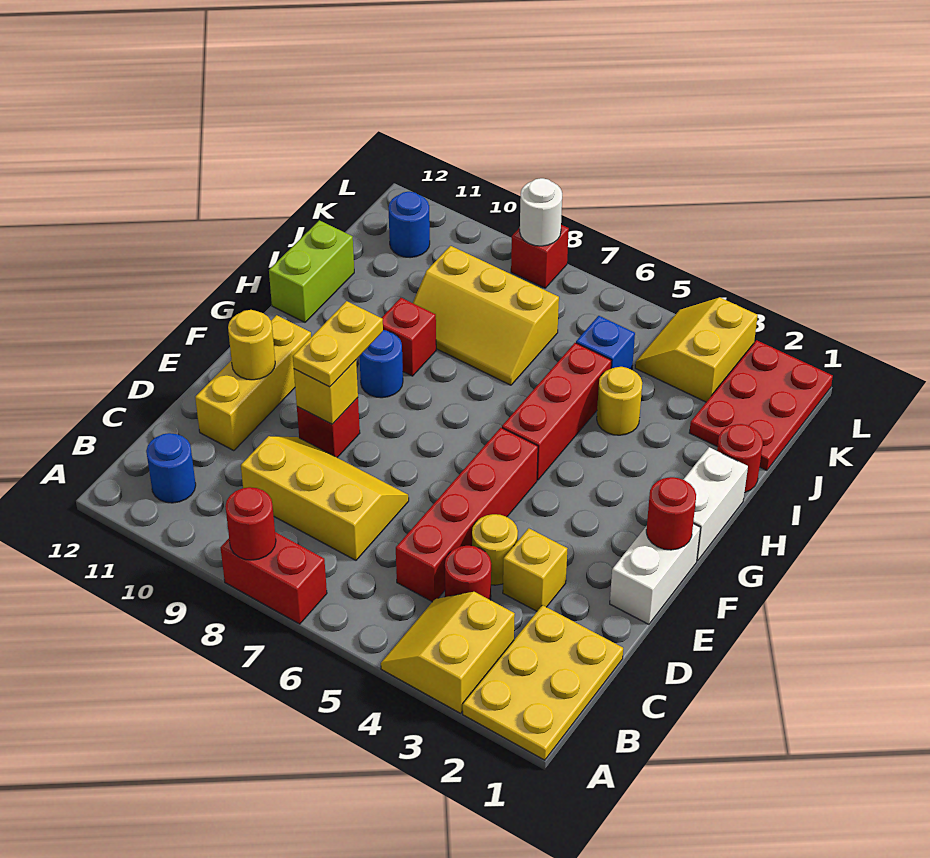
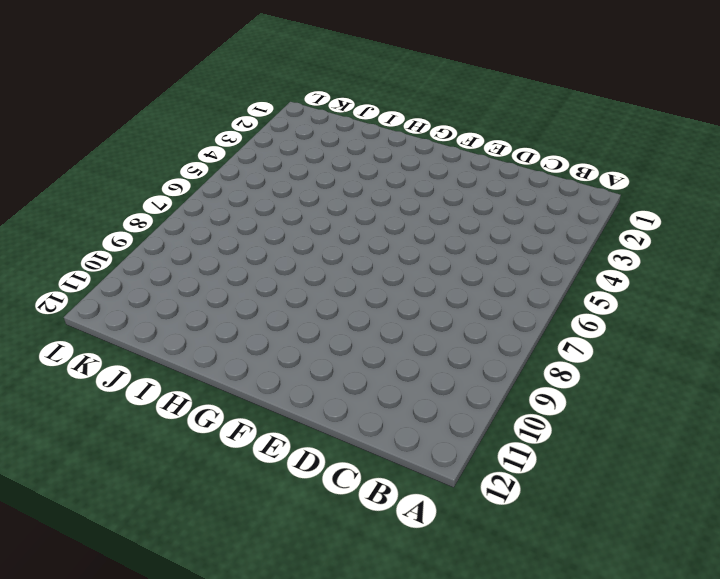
none -> yellow plate A1:C2 level 1
none -> yellow slope A3:B4 level 1 top 3
none -> red brick A7:A8 level 1
none -> blue round brick B11 level 1

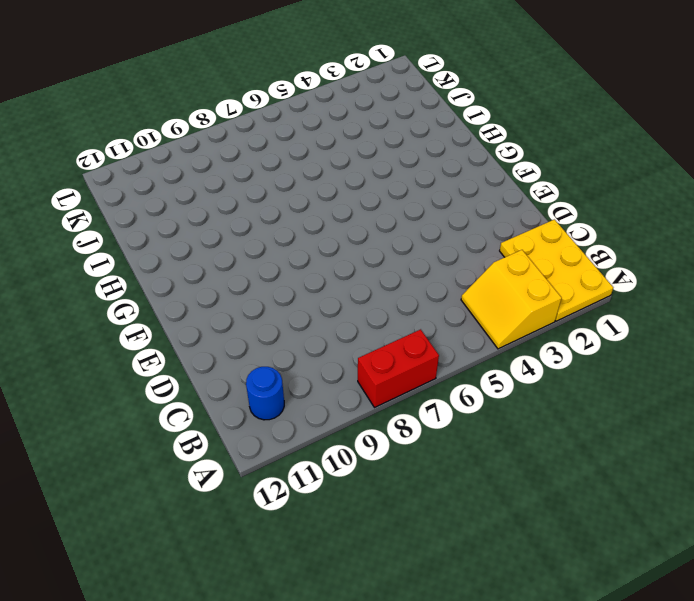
none -> red round brick C4 level 1
none -> red brick C5:F5 level 1
none -> yellow slope C7:D9 level 1 top C
none -> yellow brick D3 level 1

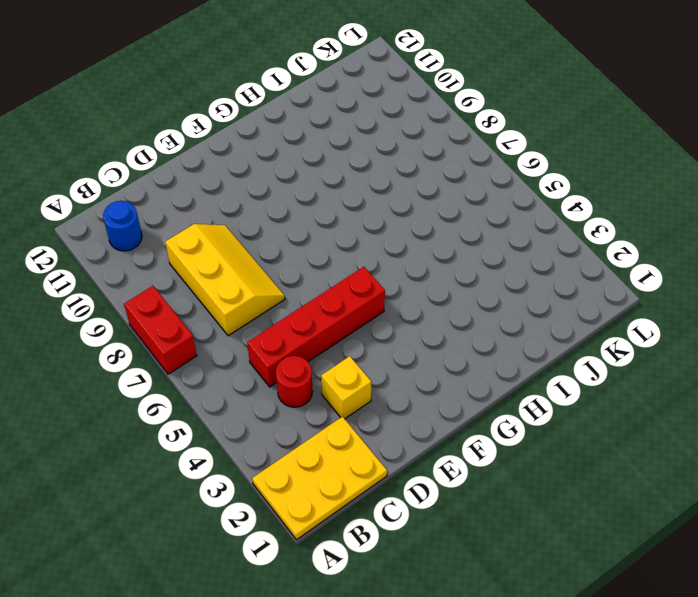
none -> yellow slope A3:B4 level 1 top 3
none -> yellow round brick D4 level 1
none -> yellow brick D11:F11 level 1
none -> white brick E1:F1 level 1

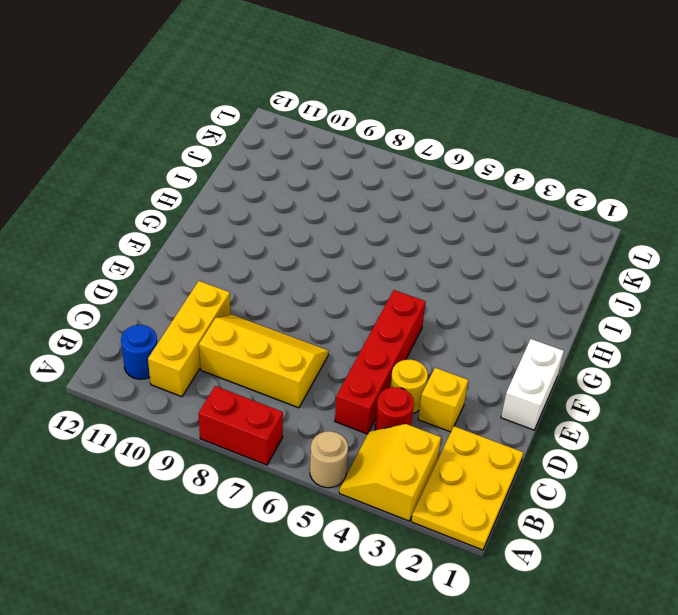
tan round brick A5 level 1 -> none
yellow brick B10:D10 level 1 -> yellow brick D11:F11 level 1
none -> red brick E9 level 1
none -> white brick G1:H1 level 1
none -> red brick G5:I5 level 1
none -> blue round brick G9 level 1

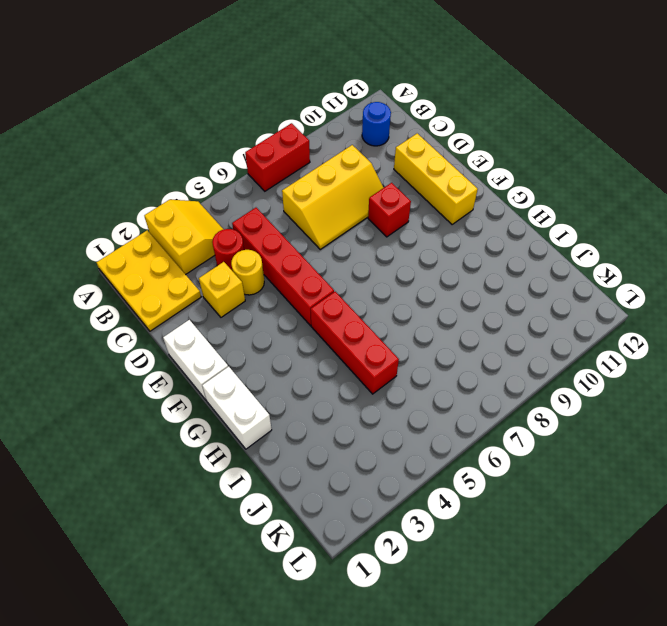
none -> blue round brick G9 level 1
none -> red brick H9 level 1
none -> lime brick H12:I12 level 1
none -> red round brick I1 level 1

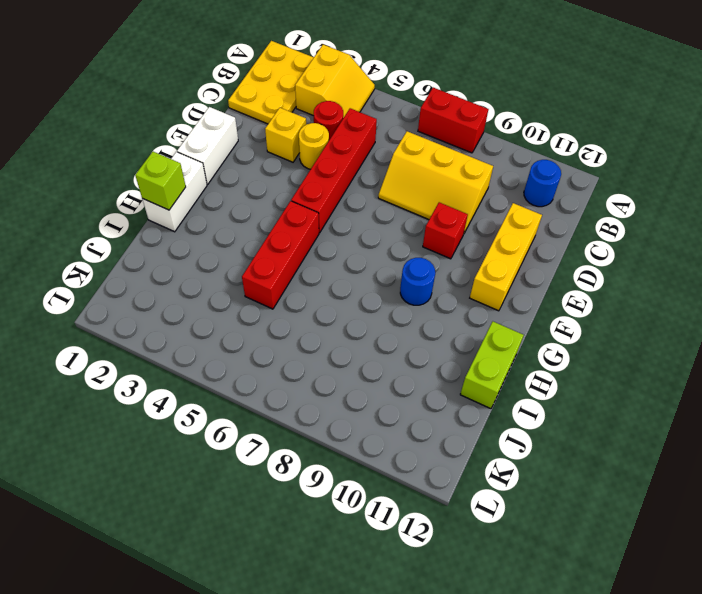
lime brick H1 level 2 -> none
none -> red brick H9 level 1
none -> red round brick I1 level 1
none -> yellow round brick I4 level 1
none -> yellow slope I7:J9 level 1 top J

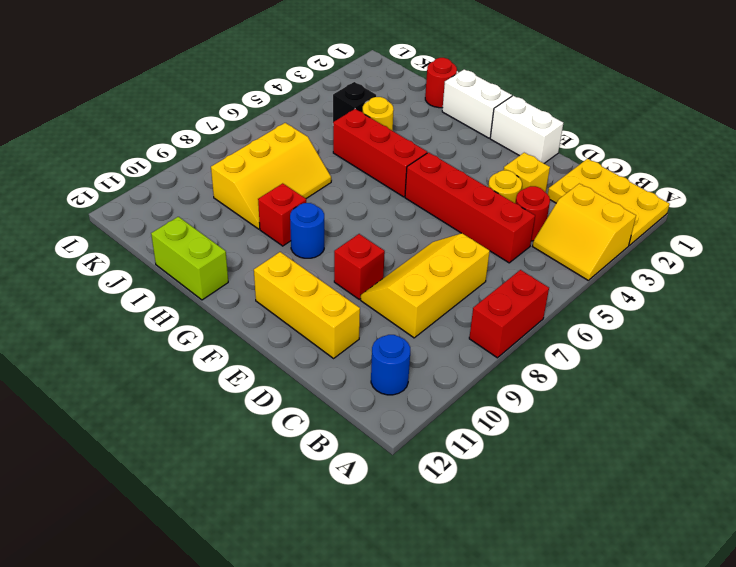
black brick J4 level 1 -> none
none -> red plate J1:L2 level 1
none -> blue brick J5 level 1
none -> yellow slope K3:L4 level 1 top 3
none -> blue round brick K11 level 1

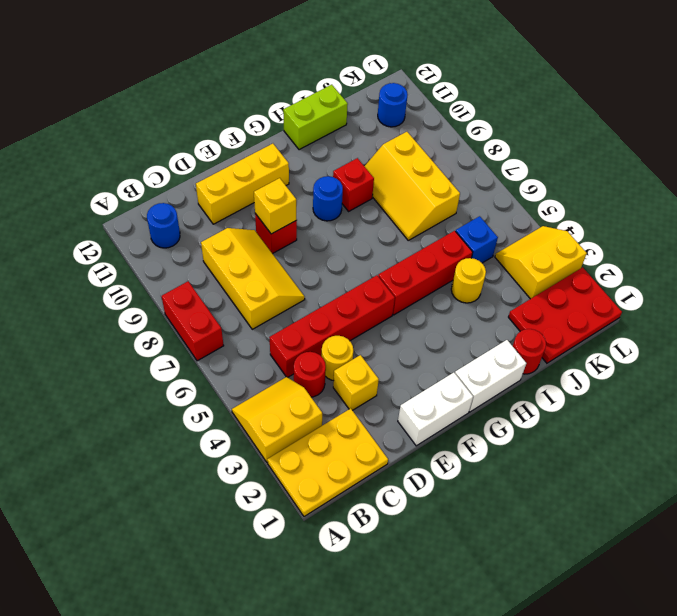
none -> red brick L8 level 1
none -> red round brick A8 level 2
none -> yellow round brick E11 level 2
none -> red round brick F1 level 2

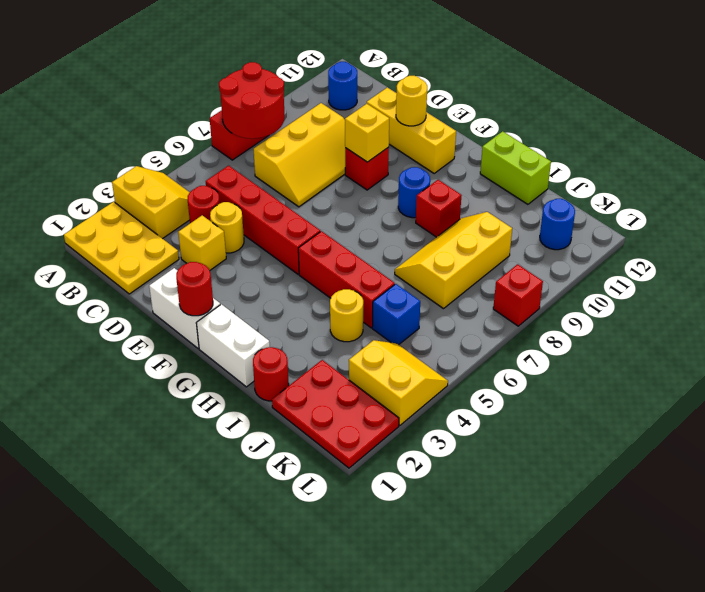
red round brick A7:B8 level 2 -> red round brick A8 level 2
none -> white round brick L8 level 2
none -> yellow plate E9:F9 level 3

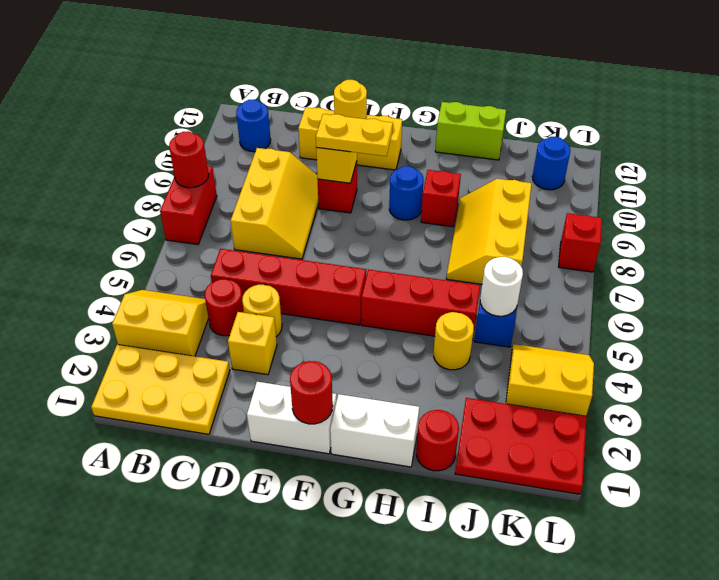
white round brick J5 level 2 -> white round brick L8 level 2

